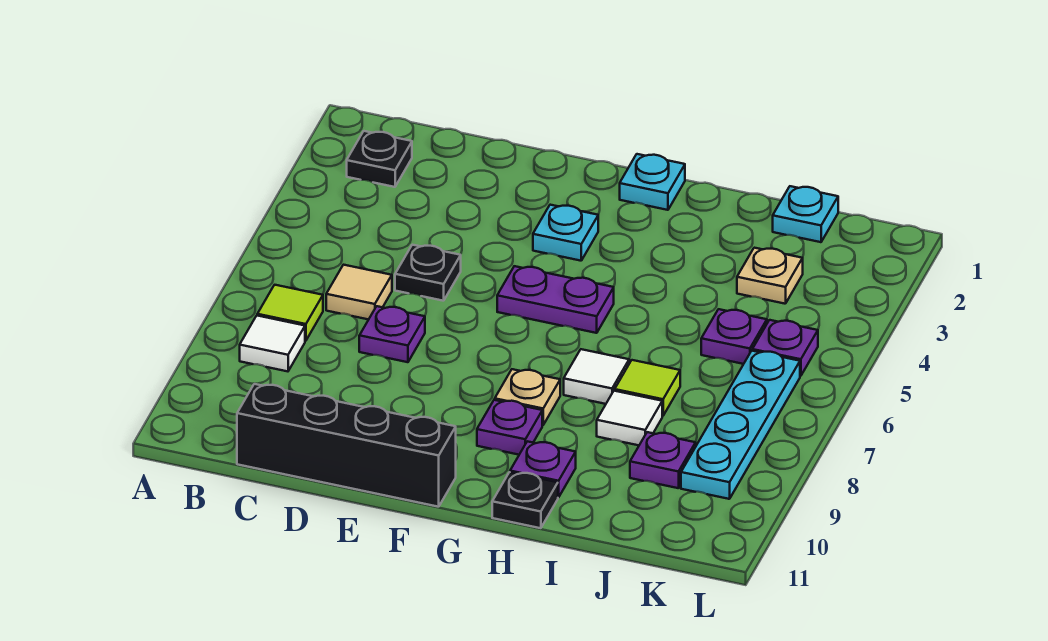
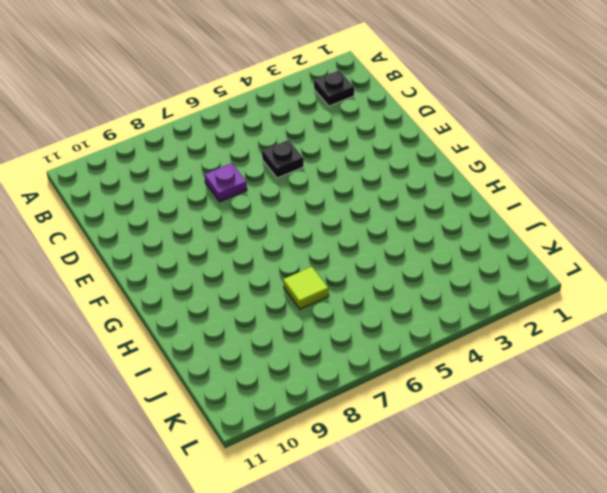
none -> lime tile B7 level 1
none -> white tile B8 level 1
none -> tan tile C6 level 1

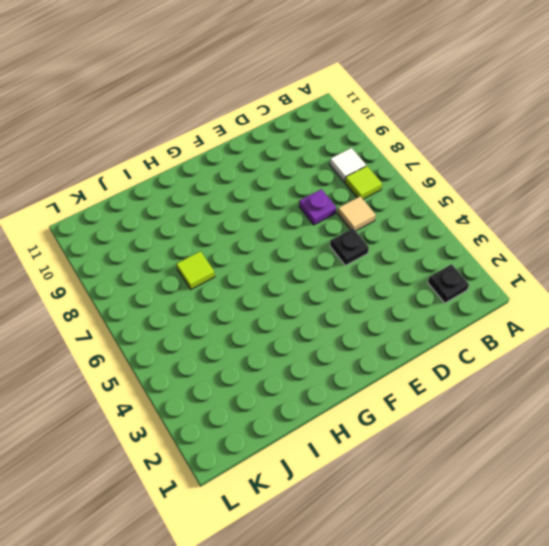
none -> black brick C11:F11 level 1
none -> cyan plate F3 level 1
none -> purple plate F5:G5 level 1

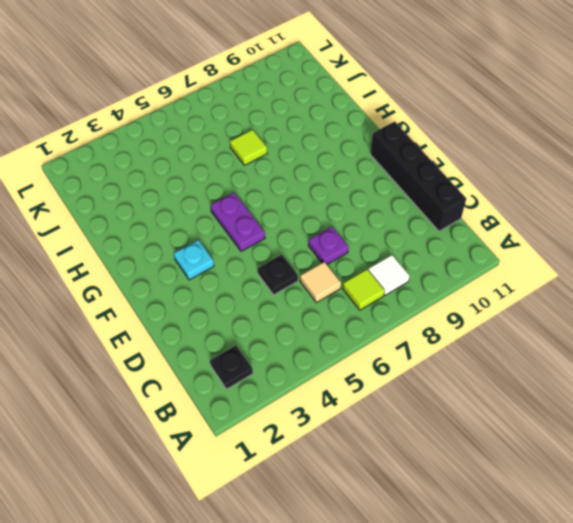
none -> cyan plate G1 level 1
none -> tan plate G8 level 1
none -> purple plate G9 level 1

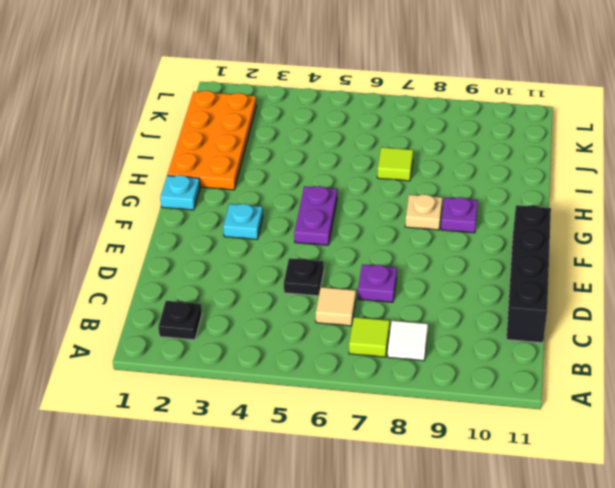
orange plate H1:K2 level 1 -> cyan plate J1 level 1
none -> white tile H7 level 1
none -> purple plate H10 level 1
none -> black plate H11 level 1

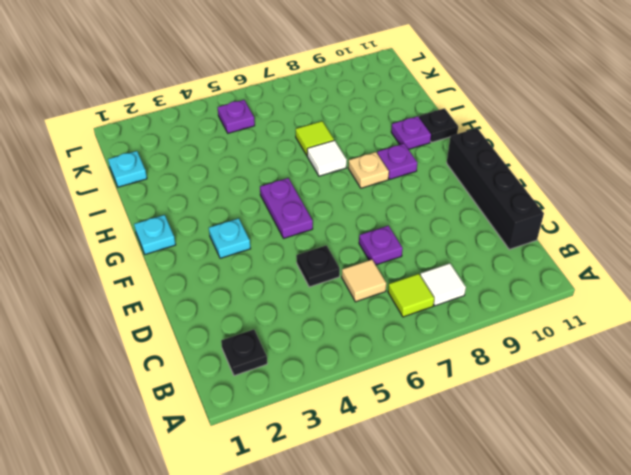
none -> white tile I8 level 1
none -> tan plate J3 level 1
none -> purple plate J5 level 1

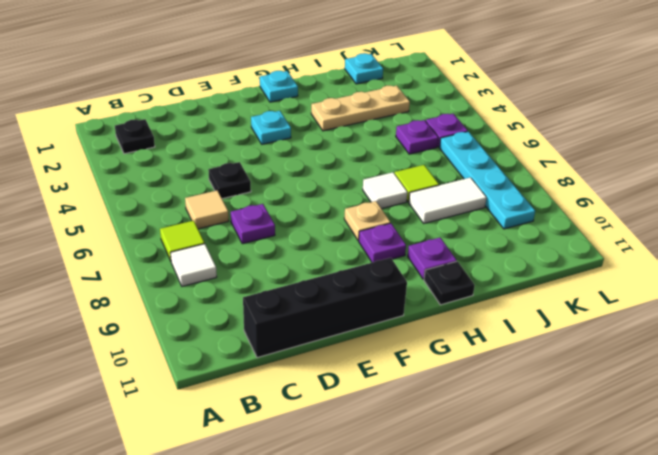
tan plate H3:J3 level 1 -> tan plate J3 level 1
white tile I8:J8 level 1 -> white tile I8 level 1
none -> purple plate F5:G5 level 1
none -> purple plate J9 level 1

